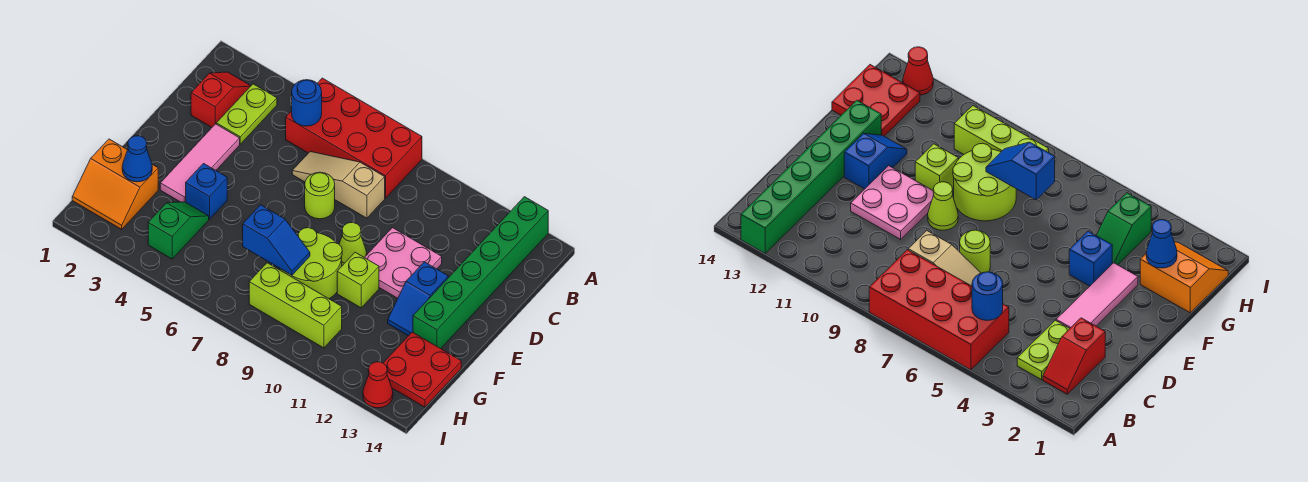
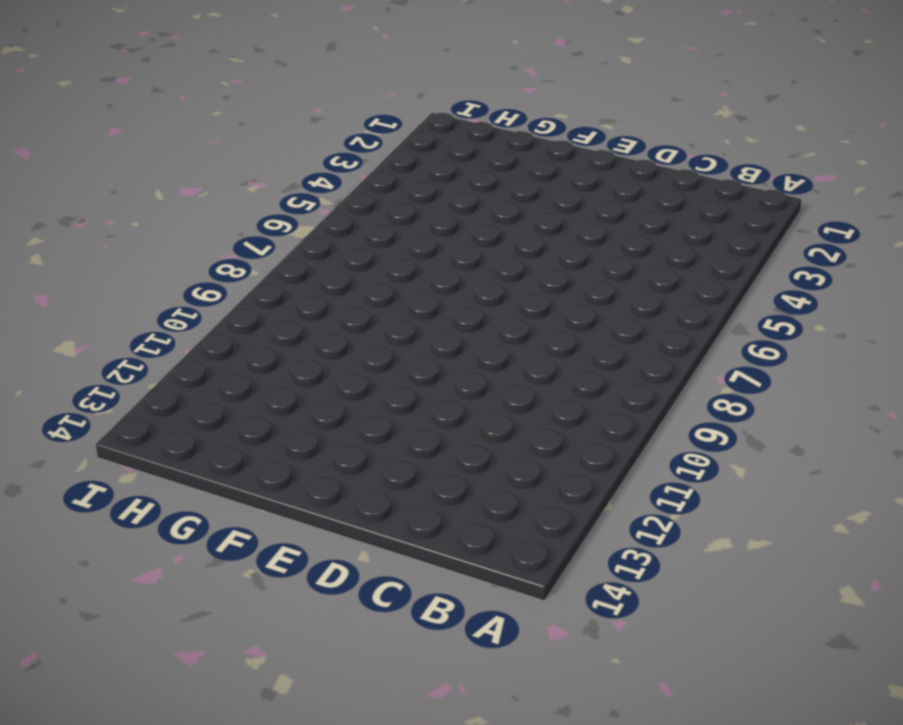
none -> red brick A5:B8 level 1
none -> green brick A13:F13 level 1
none -> red slope B2:C2 level 1 top C

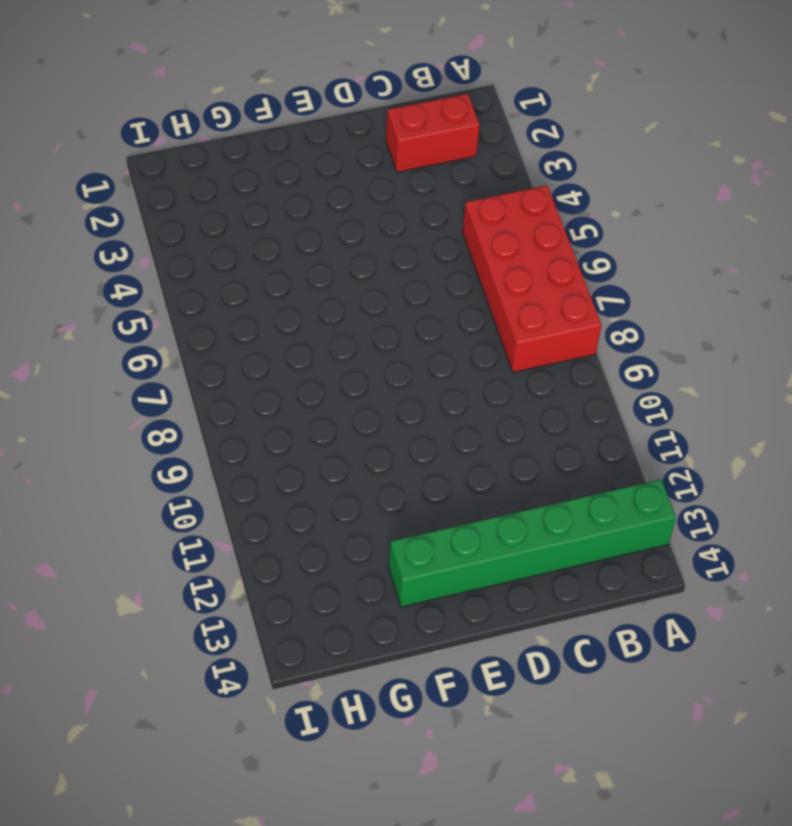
red brick B2:C2 level 1 -> red slope B2:C2 level 1 top C
none -> lime plate B3:C3 level 1
none -> tan slope C6:C8 level 1 top 8
none -> pink tile D3:F3 level 1

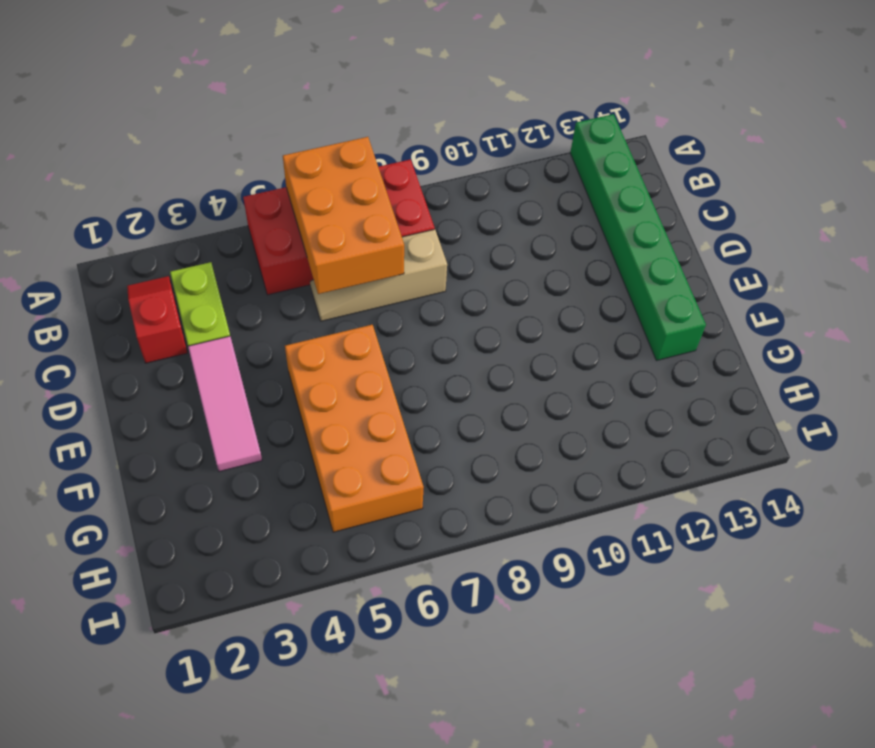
orange brick A6:C7 level 2 -> none
orange brick E5:H6 level 1 -> none
none -> lime round brick D7 level 1
none -> pink plate D10:E11 level 1
none -> lime cone E9 level 1

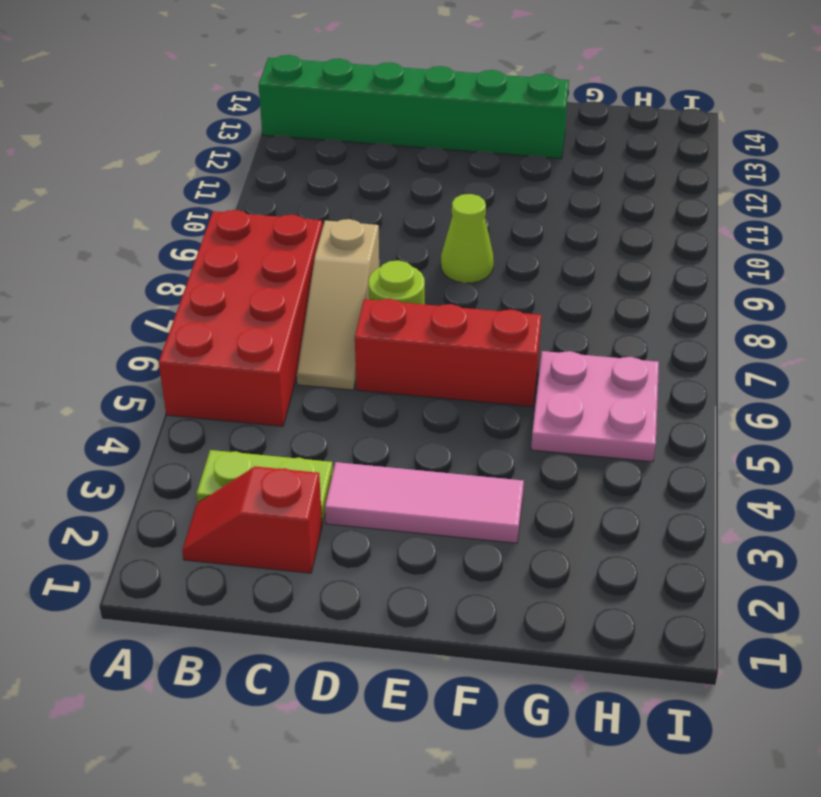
red brick D6:F6 level 1 -> none
pink plate G5:H6 level 1 -> pink plate D10:E11 level 1
none -> blue slope E12:F12 level 1 top E
none -> blue brick F4 level 1
none -> lime round brick F8:G9 level 1

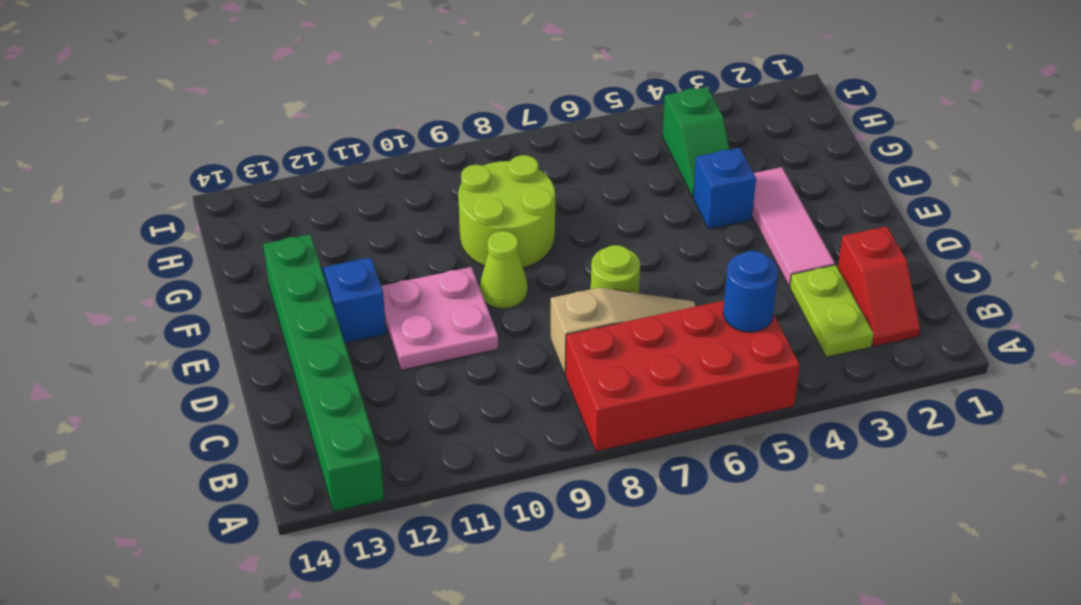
none -> lime brick F10 level 1
none -> orange slope G1:H2 level 1 top G
none -> red plate G13:H14 level 1

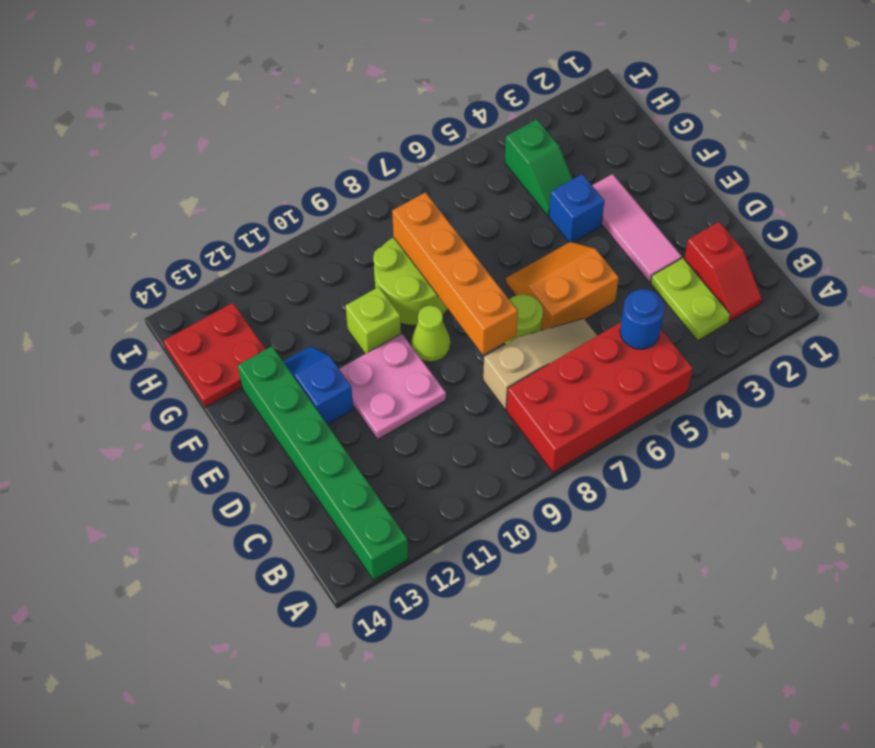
orange slope D5:E6 level 1 top D -> orange slope G1:H2 level 1 top G
orange brick D8:G8 level 2 -> blue slope G7:G8 level 2 top 7
none -> lime brick H8:H10 level 1
none -> red cone I13 level 1
none -> blue cone G2 level 2

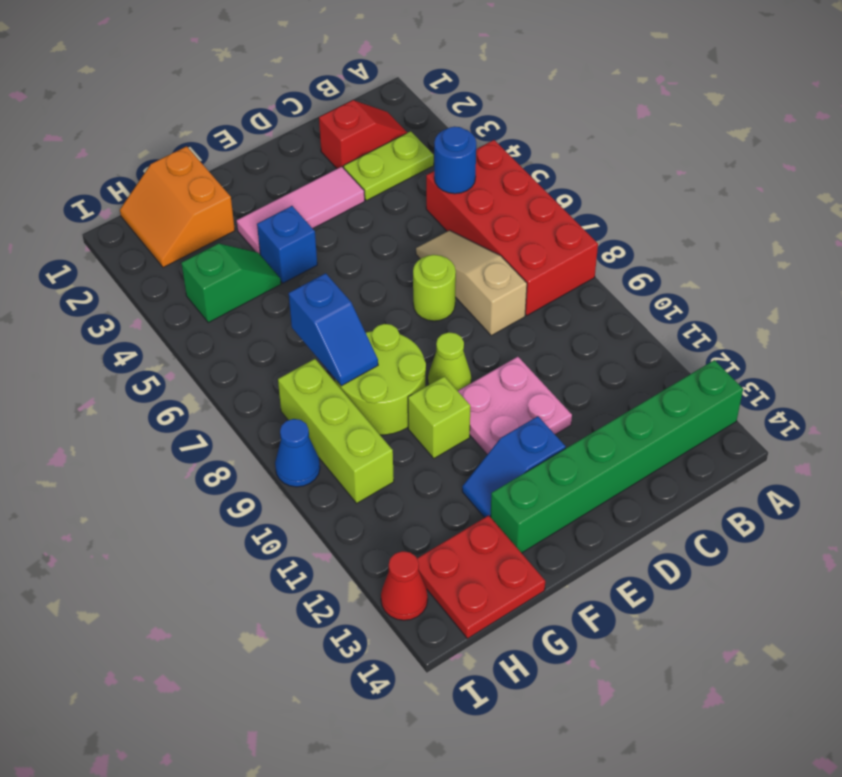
blue cone I9 level 1 -> blue cone G2 level 2

